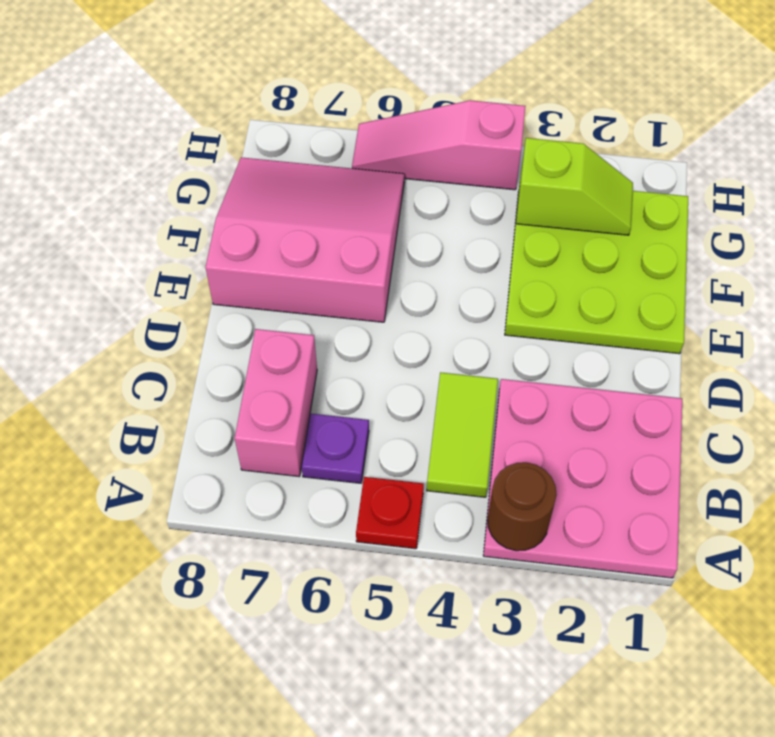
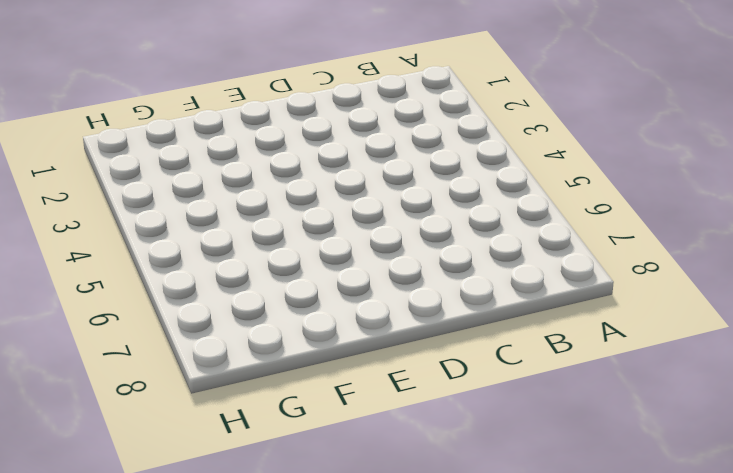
none -> pink plate A1:C3 level 1
none -> red plate A5 level 1

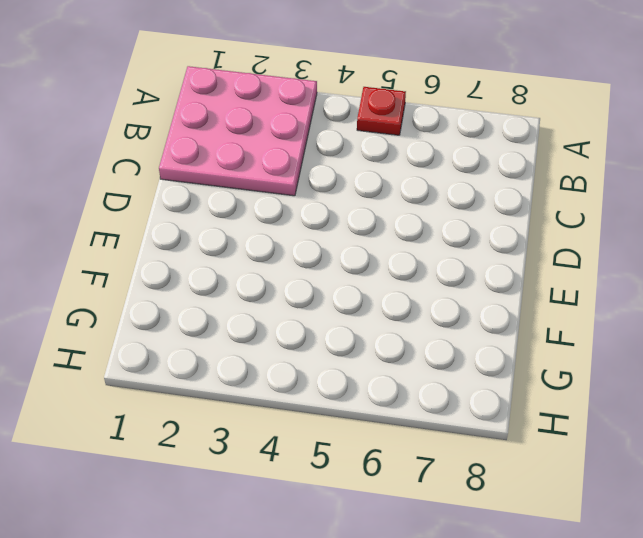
none -> lime tile B4:C4 level 1
none -> purple plate B6 level 1

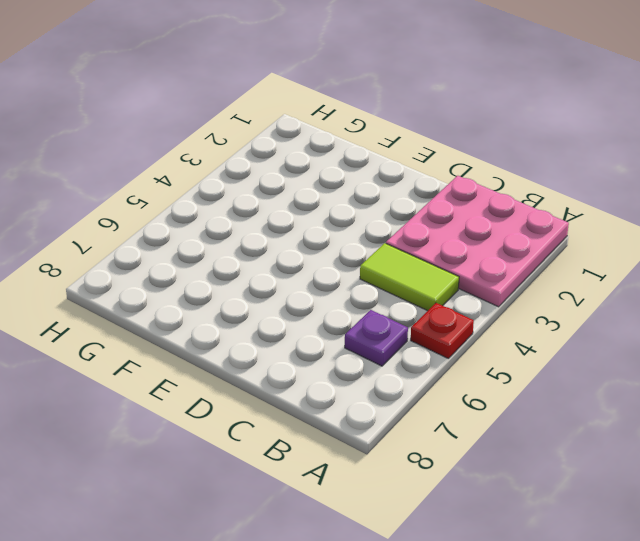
none -> pink brick B7:C7 level 1
none -> lime plate E1:G3 level 1

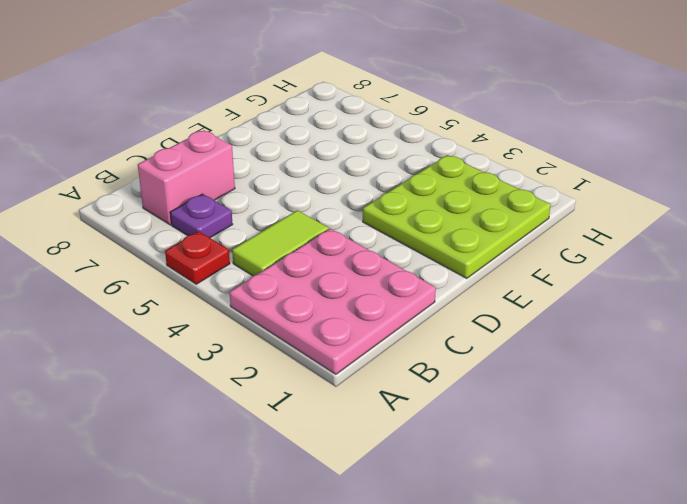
none -> pink slope E6:G8 level 1 top E
none -> pink slope H4:H6 level 1 top 4

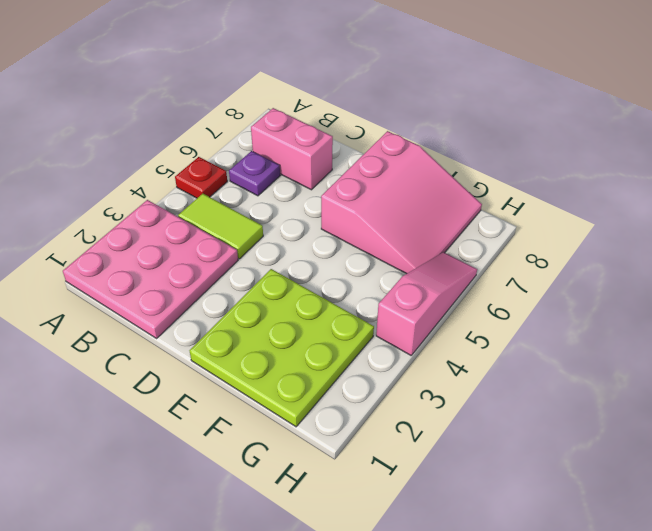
none -> brown round brick A3 level 2
none -> lime slope G2:G3 level 2 top 3

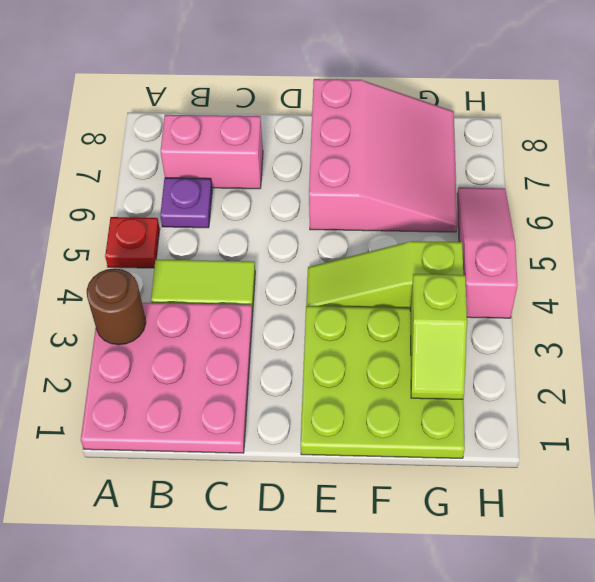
lime slope E4:G4 level 1 top G -> none

